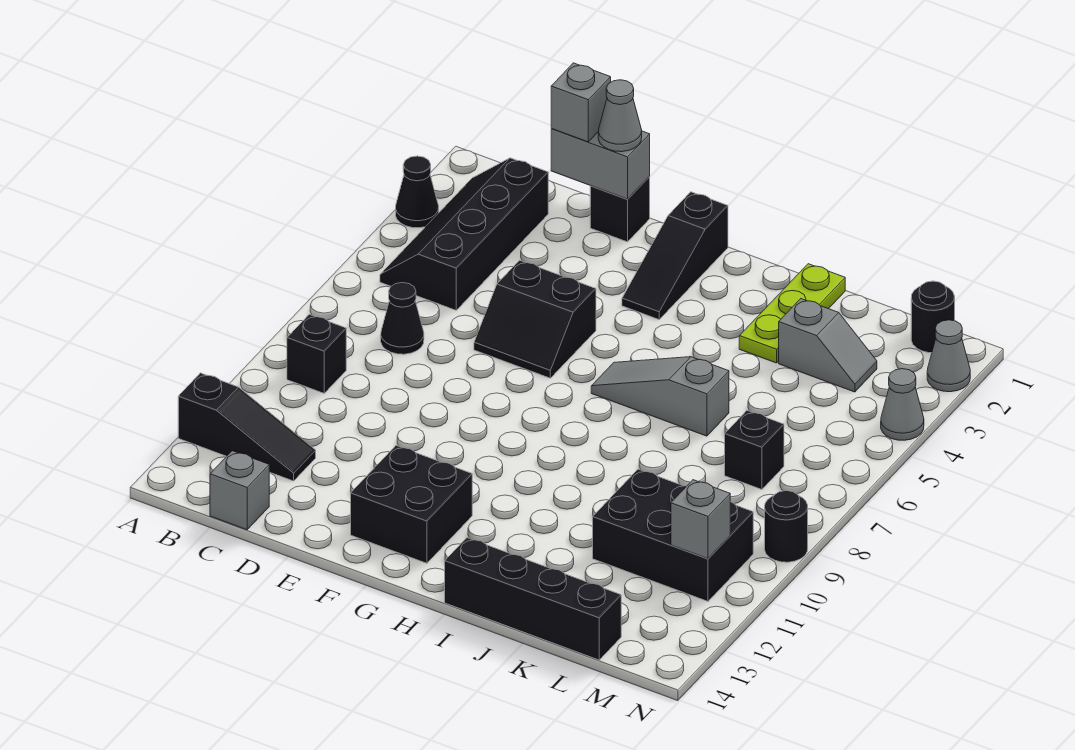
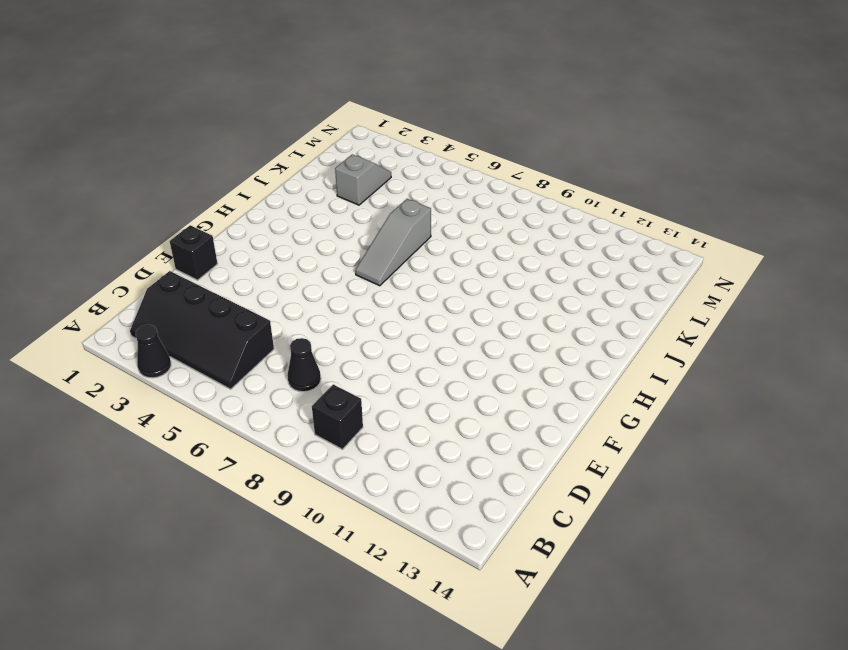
none -> black slope A12:C12 level 1 top A
none -> grey brick C14 level 1
none -> black slope E5:F6 level 1 top 5

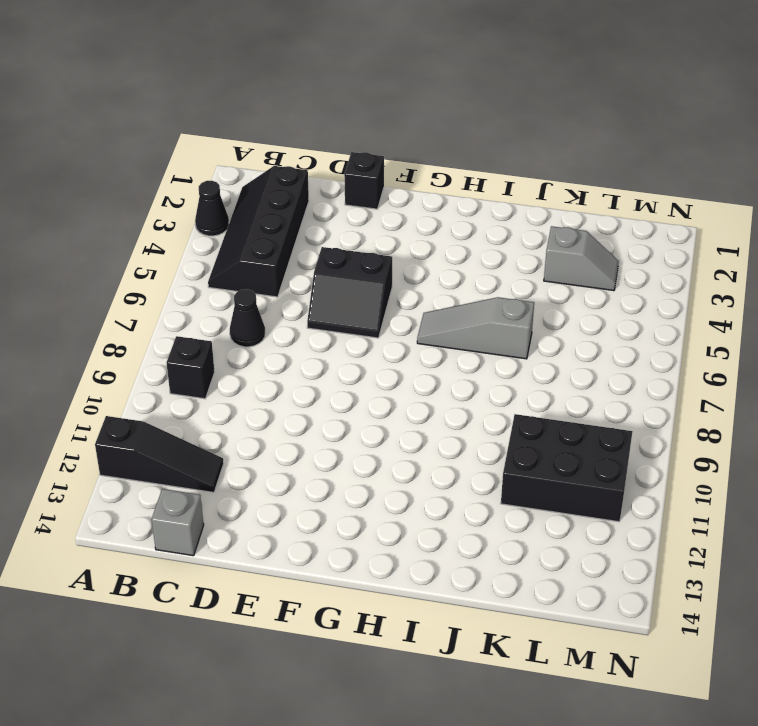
none -> black brick F12:G13 level 1
none -> black slope G1:G3 level 1 top 1
none -> black brick I14:L14 level 1

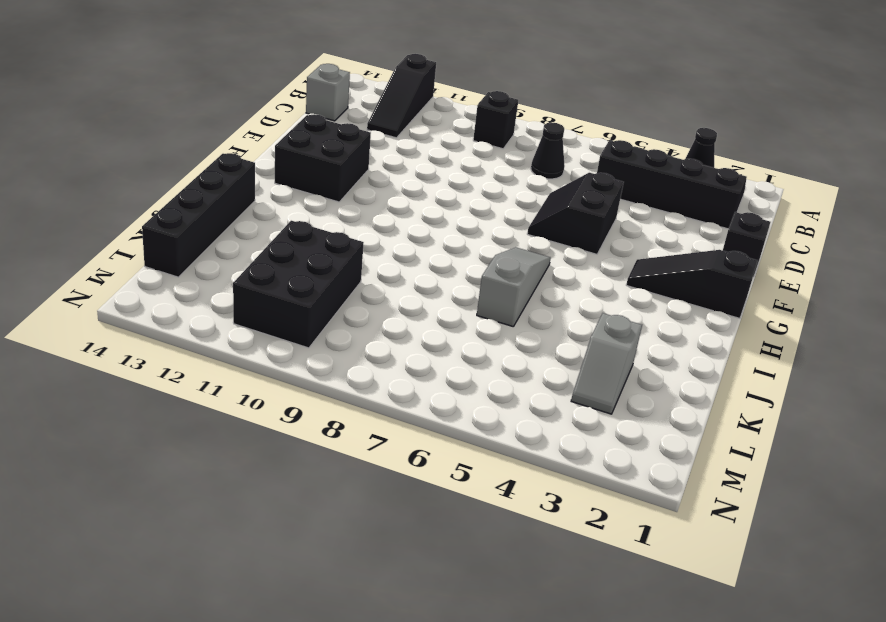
none -> lime plate J1:J3 level 1
none -> black brick L7 level 1
none -> black round brick M1 level 1

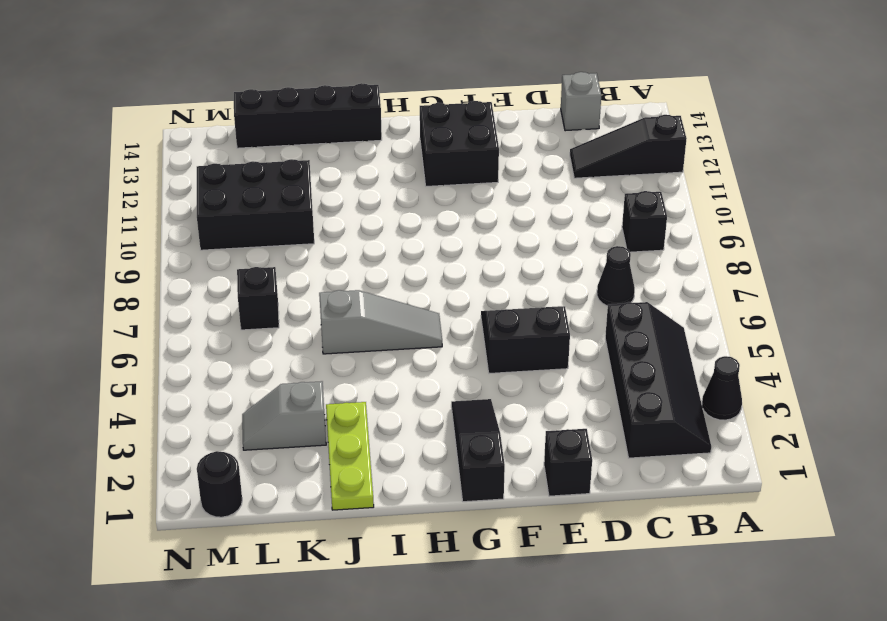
none -> grey cone N2 level 1
none -> grey cone N4 level 1
none -> black round brick N9 level 1

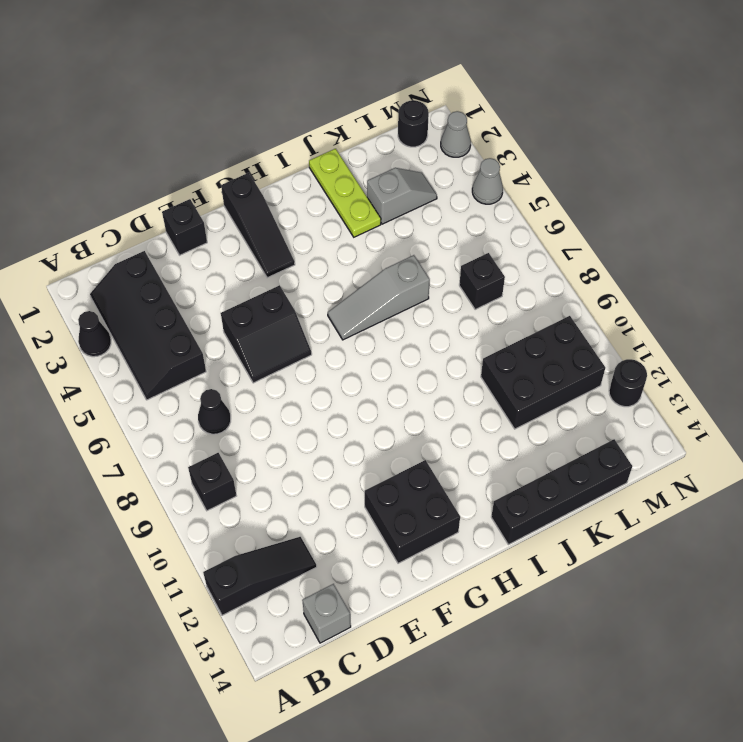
black round brick N12 level 1 -> black round brick N9 level 1
none -> grey brick D1:E1 level 2
none -> grey brick M11 level 2
none -> grey brick D1 level 3

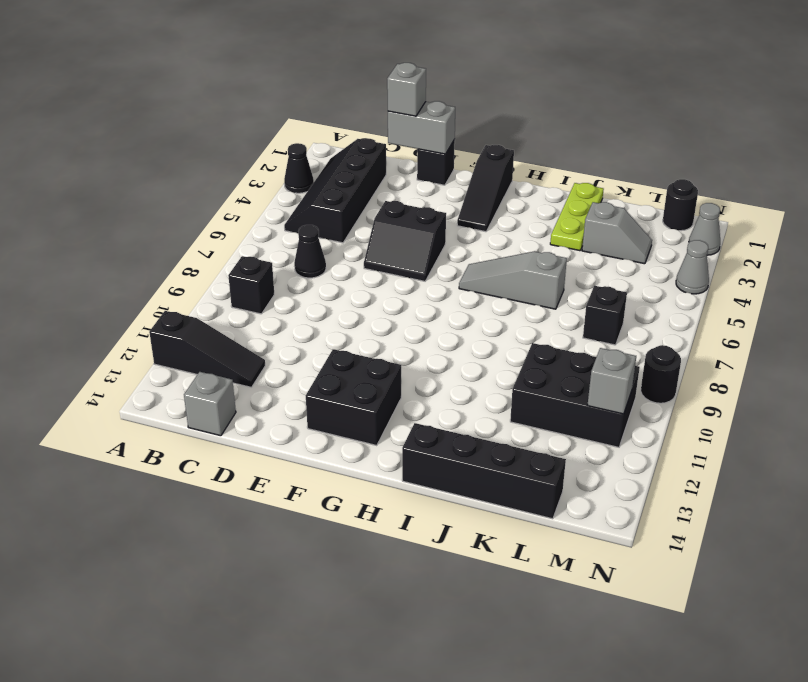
none -> grey cone E1 level 3

